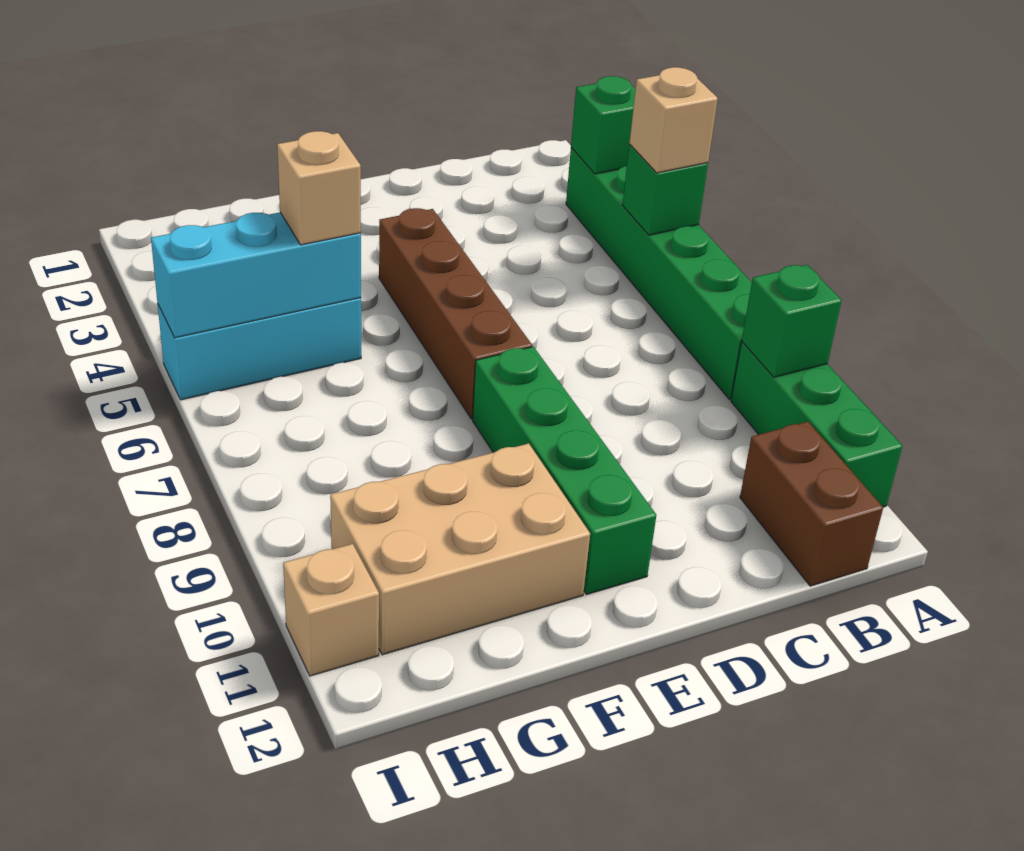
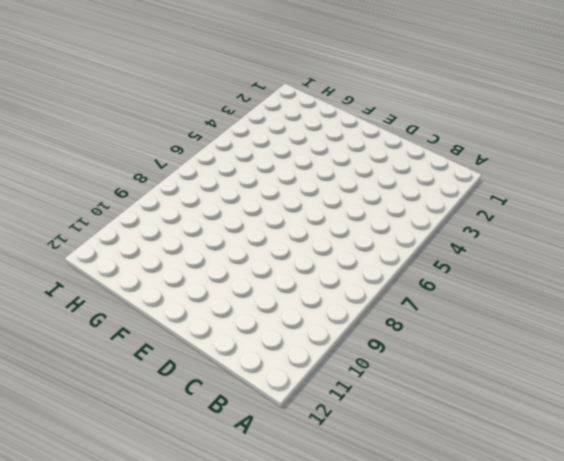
none -> green brick A3:A8 level 1
none -> green brick A9:A11 level 1
none -> brown brick B11:B12 level 1

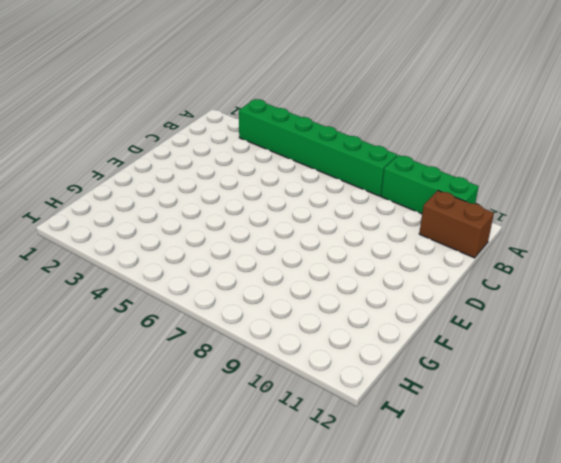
none -> brown brick E4:E7 level 1
none -> green brick E8:E11 level 1
none -> tan brick F10:H11 level 1

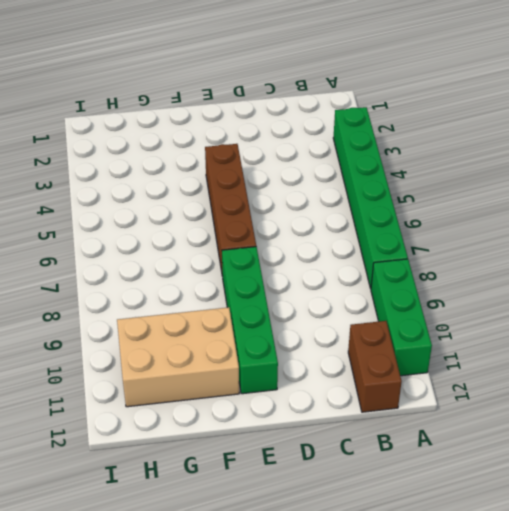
none -> cyan brick G5:I5 level 1
none -> tan brick I11 level 1
none -> green brick A3 level 2

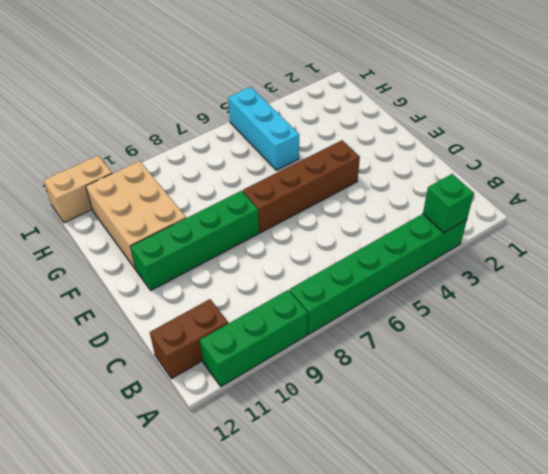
tan brick I11:I12 level 1 -> tan brick I11 level 1
none -> green brick A5 level 2
none -> green brick A9 level 2
none -> cyan brick G5:I5 level 2

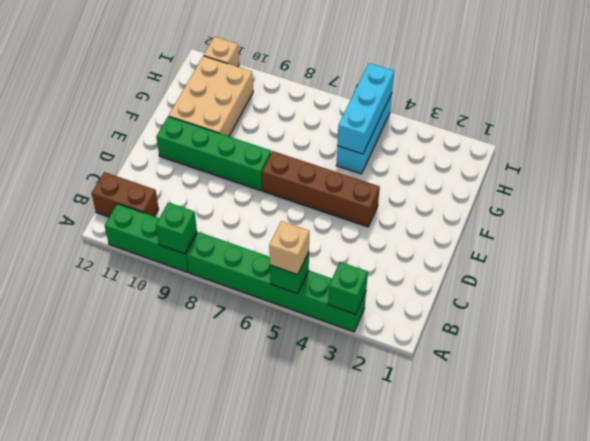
none -> tan brick G5 level 3

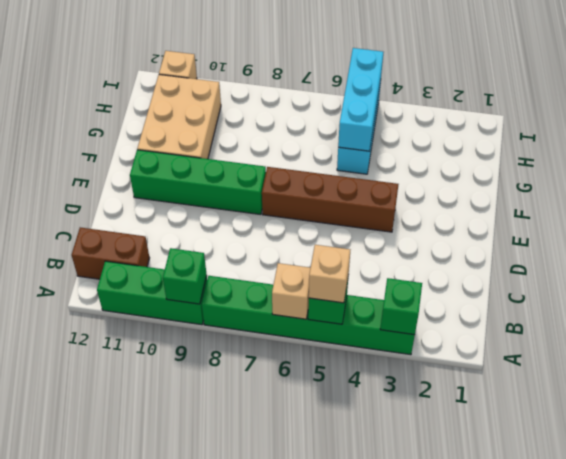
tan brick A6 level 2 -> tan brick G5 level 3

